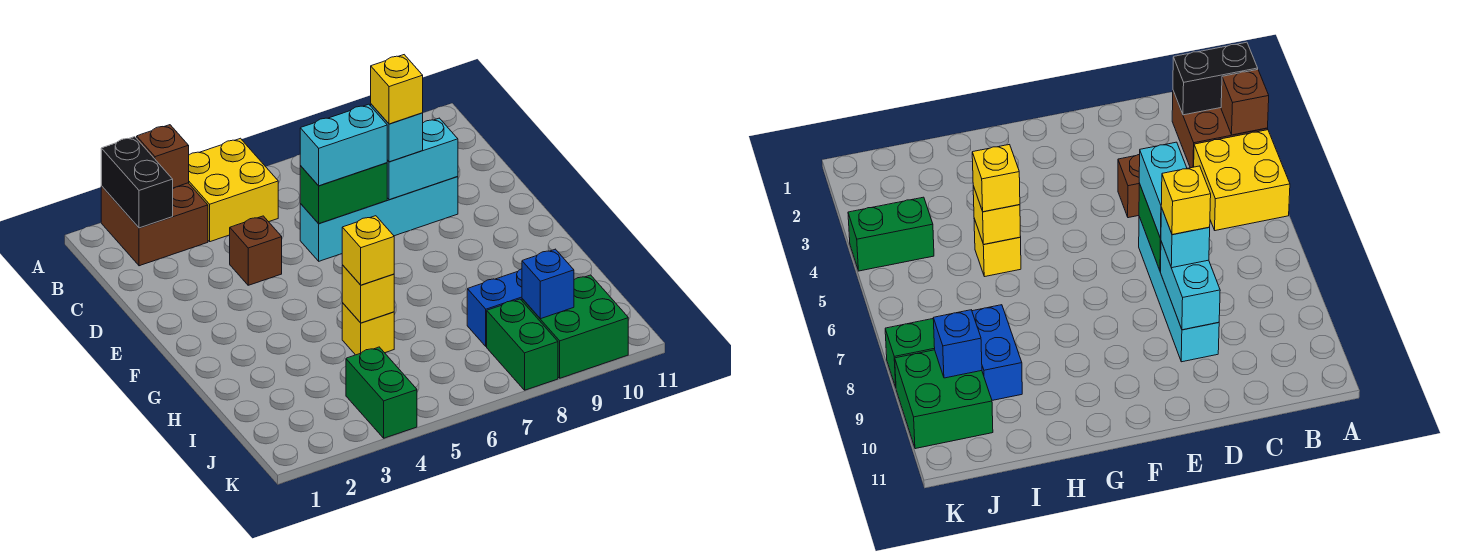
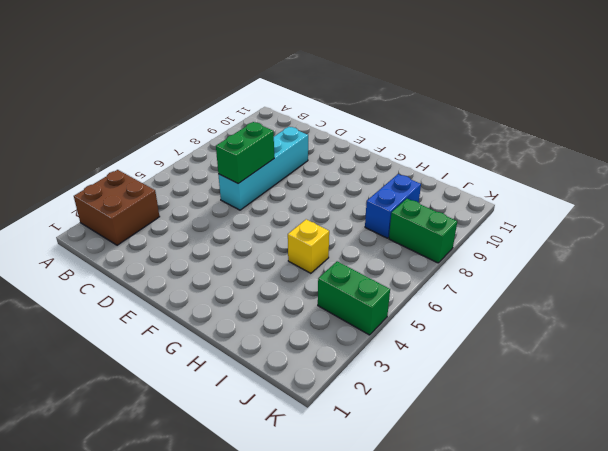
none -> yellow brick A4:B5 level 1
none -> brown brick D4 level 1
none -> green brick J9:K10 level 1

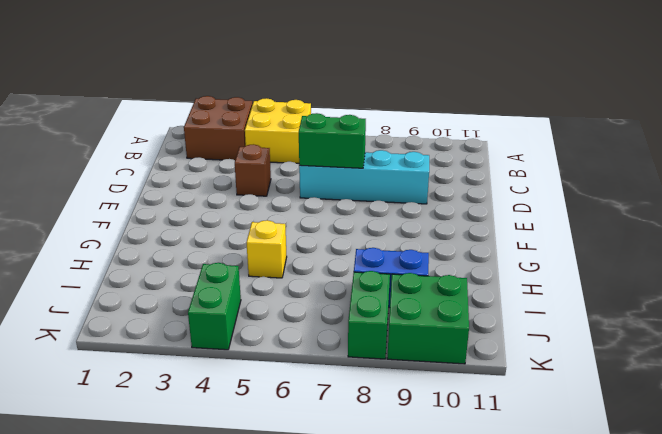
none -> black brick A2:B2 level 2
none -> brown brick A3 level 2
none -> cyan brick D8:D9 level 2

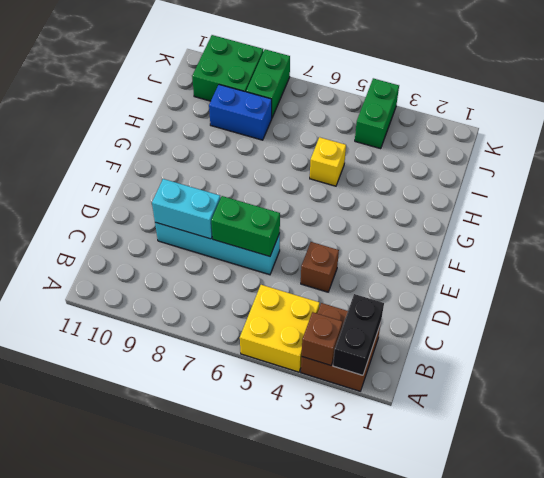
none -> yellow brick H5 level 2
none -> blue brick J9 level 2
none -> cyan brick D6:D7 level 3

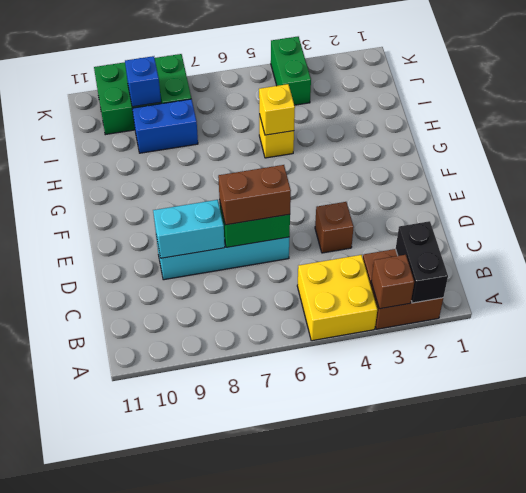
brown brick D6:D7 level 3 -> cyan brick D6:D7 level 3
none -> cyan brick D8 level 3
none -> yellow brick H5 level 3
none -> yellow brick D8 level 4

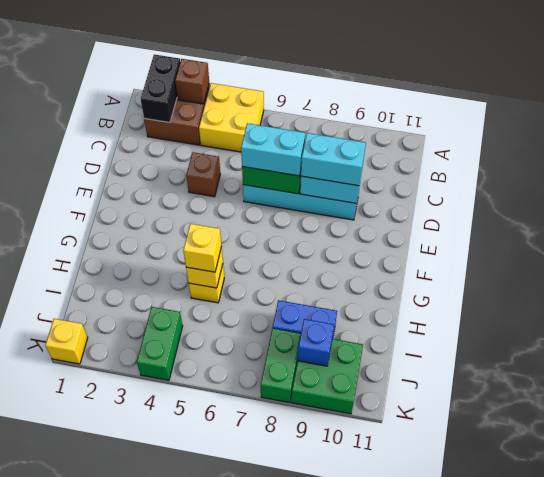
cyan brick D8:D9 level 3 -> cyan brick D8 level 3
yellow brick K1 level 1 -> yellow brick D8 level 4

